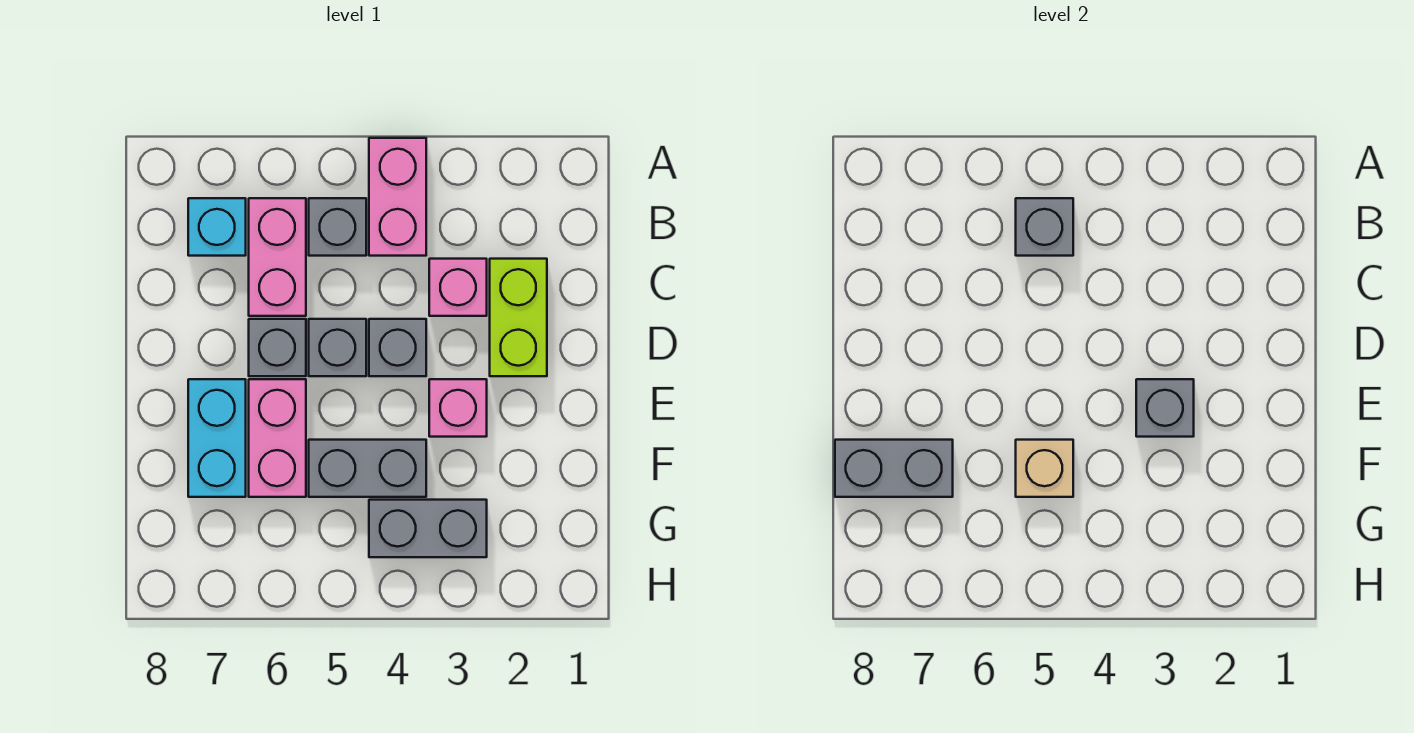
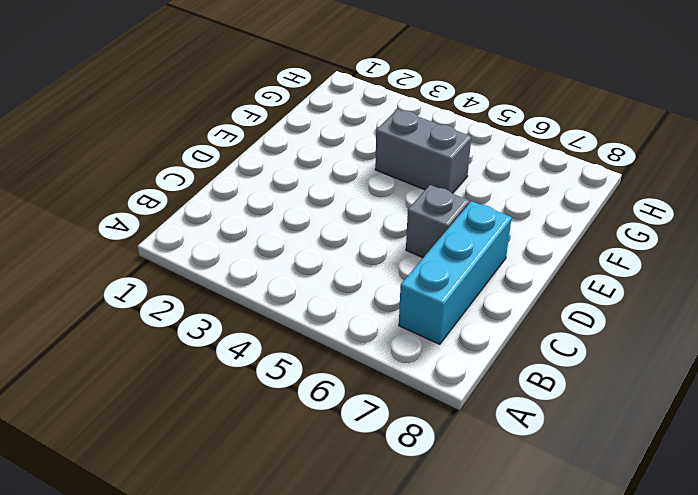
cyan brick B7:D7 level 1 -> cyan brick B7 level 1
none -> pink brick A4:B4 level 1
none -> grey brick B5 level 1
none -> pink brick B6:C6 level 1

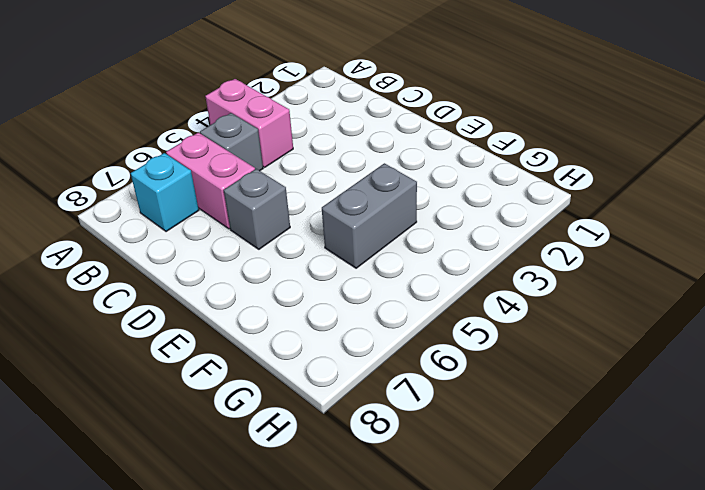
none -> lime brick C2:D2 level 1
none -> pink brick C3 level 1
none -> grey brick D4 level 1

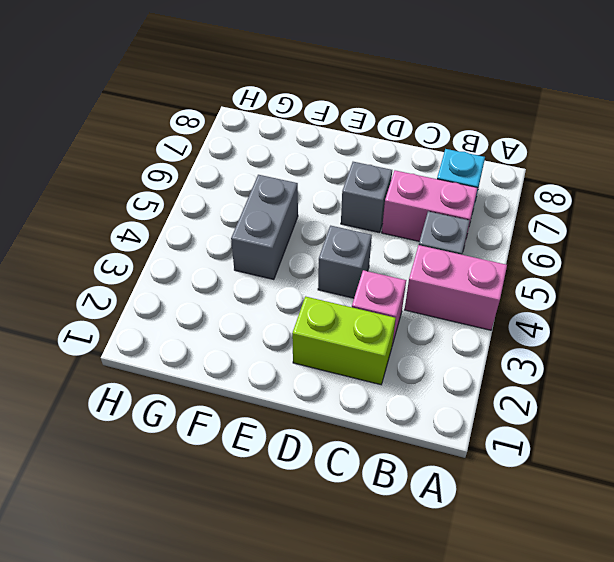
none -> grey brick D5 level 1
none -> pink brick E3 level 1
none -> pink brick E6:F6 level 1

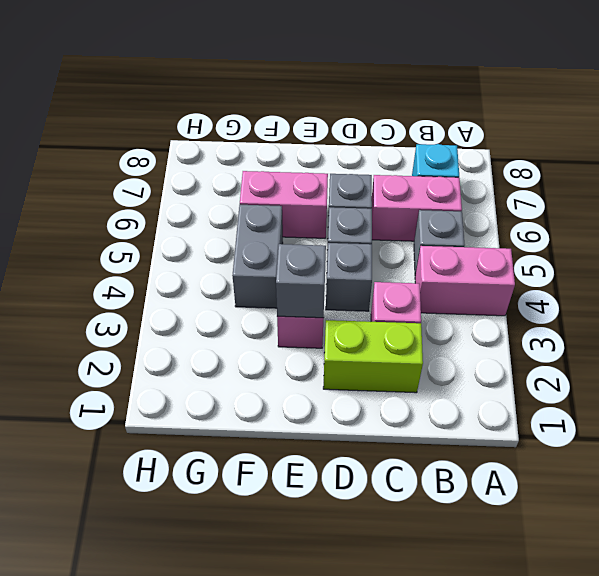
none -> cyan brick E7:F7 level 1
none -> grey brick G3:G4 level 1
none -> grey brick B5 level 2

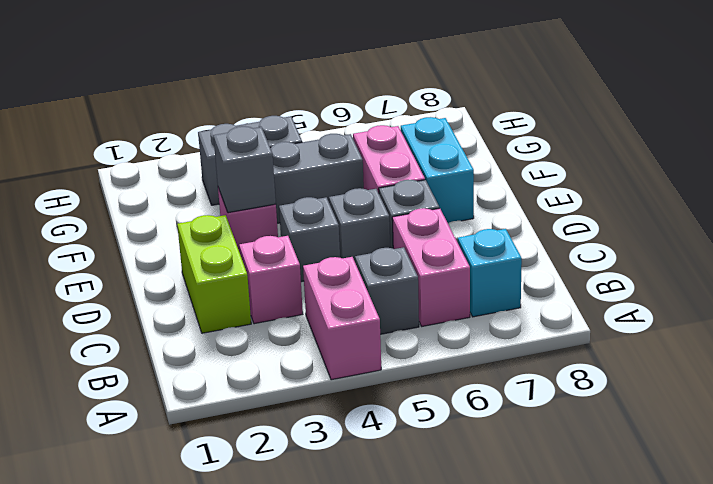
none -> grey brick B5 level 2
none -> tan brick F5 level 2
none -> grey brick F7:F8 level 2

